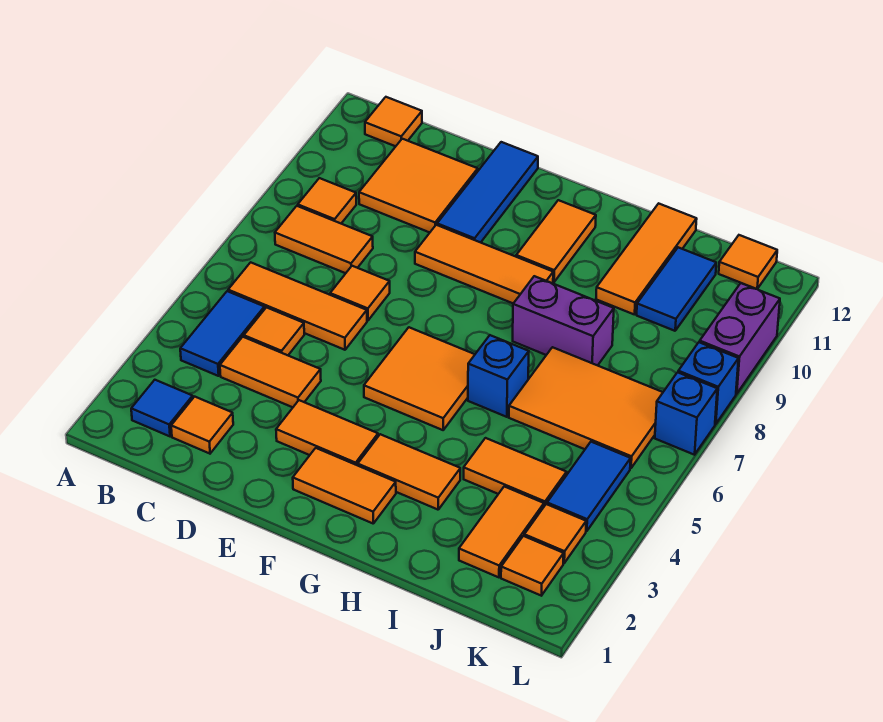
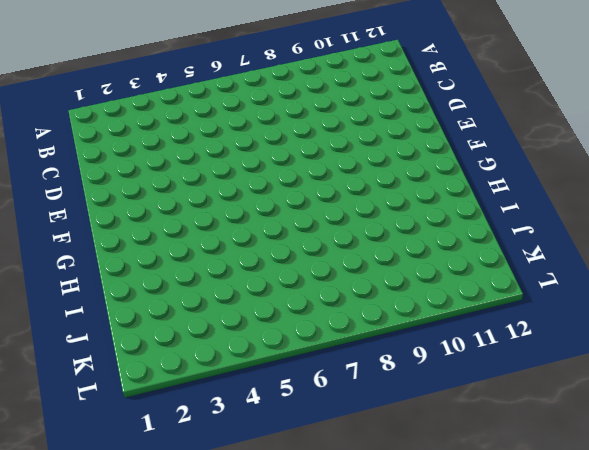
none -> blue tile B2 level 1
none -> blue tile B4:B5 level 1
none -> orange tile B6:D6 level 1
none -> orange tile B8:C8 level 1

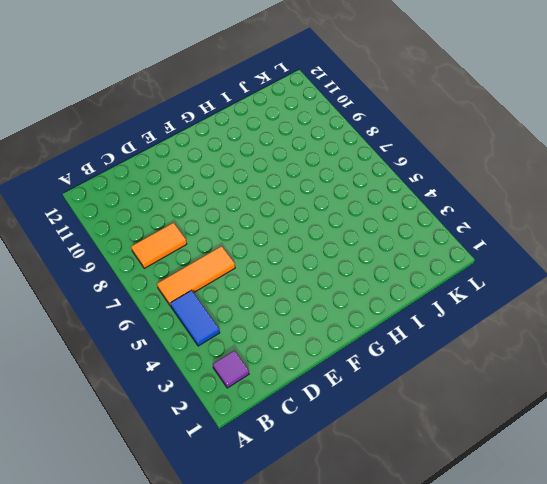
purple tile B2 level 1 -> blue tile B2 level 1
none -> orange tile B9 level 1
none -> orange tile B12 level 1
none -> orange tile C2 level 1
none -> orange tile C4:D4 level 1

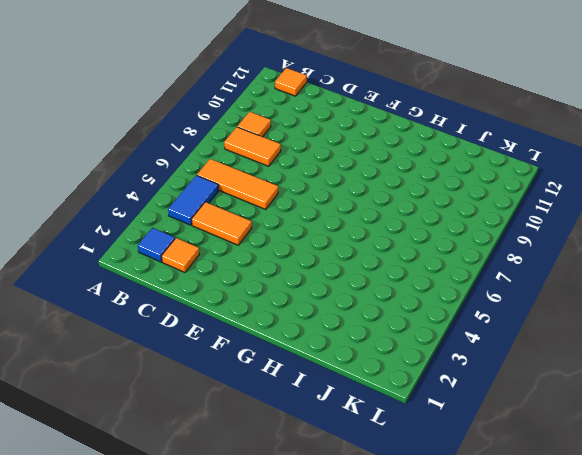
none -> orange tile C5 level 1
none -> orange tile C10:D11 level 1
none -> orange tile D7 level 1
none -> orange tile E3:F3 level 1

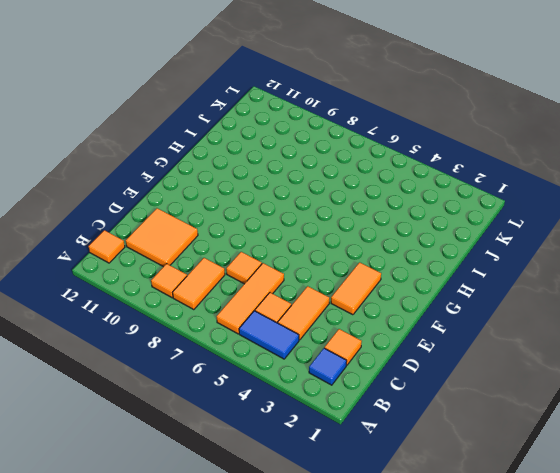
none -> orange tile E9:G9 level 1
none -> blue tile E10:E12 level 1
none -> orange tile F2:G2 level 1
none -> orange tile F5:G6 level 1

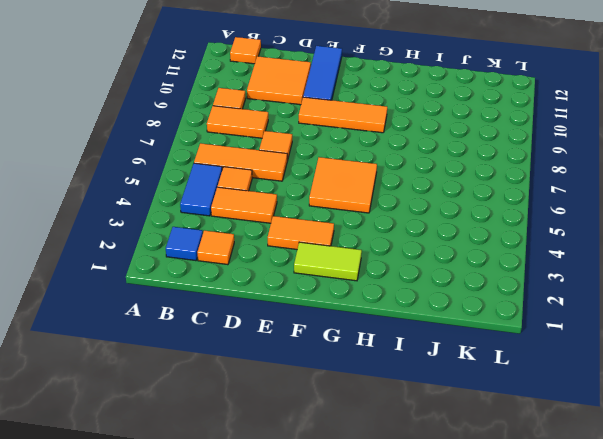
lime tile F2:G2 level 1 -> orange tile F2:G2 level 1
none -> orange tile G3:H3 level 1
none -> orange tile G10:G11 level 1
none -> blue brick H6 level 1
none -> purple brick H8:I8 level 1

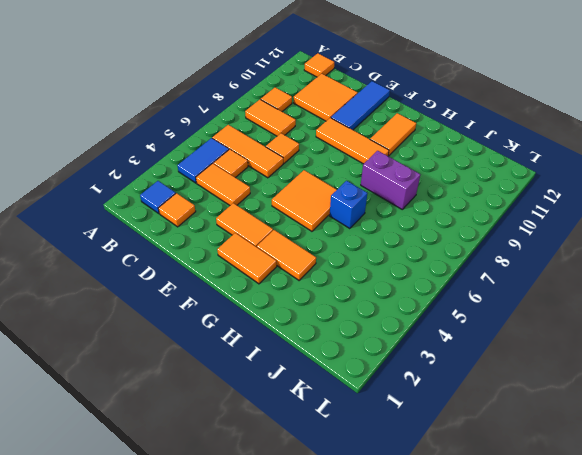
none -> orange tile I4:J4 level 1
none -> orange tile I6:K7 level 1
none -> orange tile I10:I12 level 1
none -> orange tile J2:J3 level 1

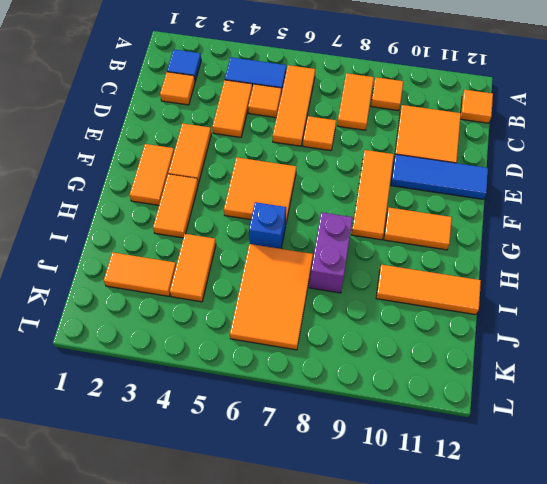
none -> blue tile J10:J11 level 1
none -> orange tile K2 level 1
none -> orange tile K3 level 1
none -> blue tile K4:K5 level 1

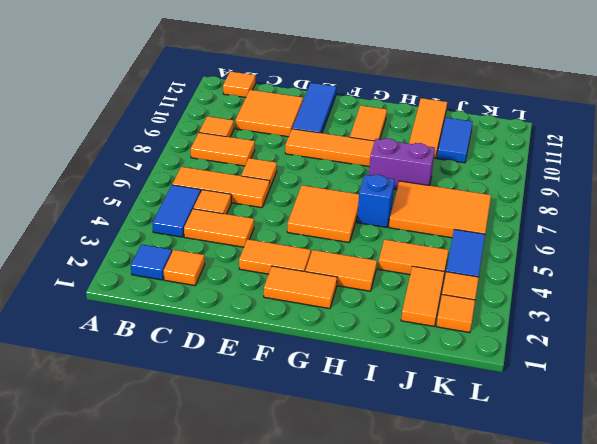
none -> orange tile K12 level 1
none -> blue brick L7 level 1
none -> blue brick L8 level 1
none -> purple brick L9:L10 level 1

